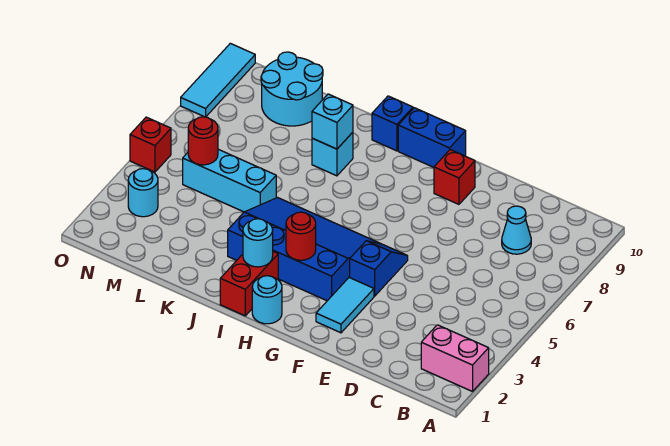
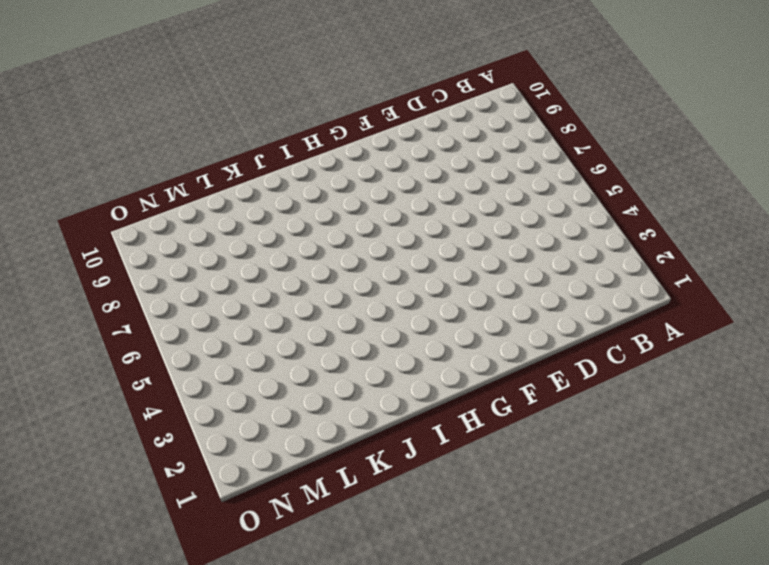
none -> pink brick A2:B2 level 1
none -> cyan cone C8 level 1
none -> cyan tile F2:F3 level 1

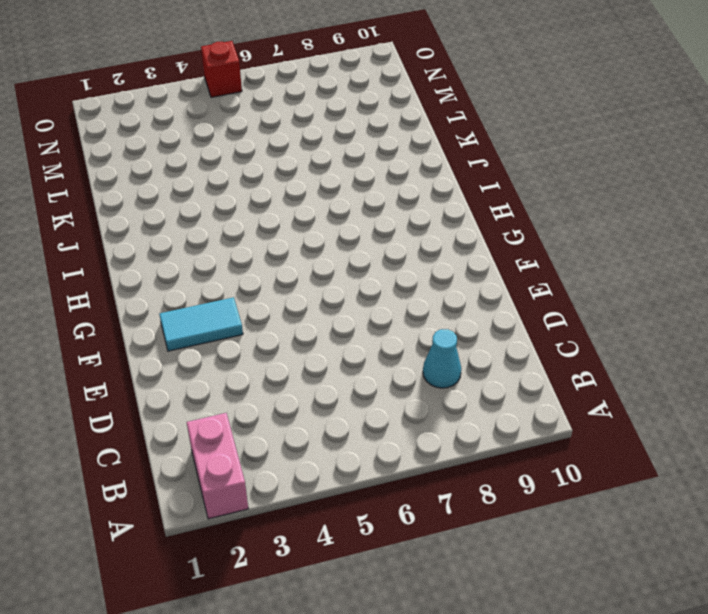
none -> blue slope F4:F5 level 1 top 4
none -> red brick F9 level 1
none -> blue slope G3:J5 level 1 top 3

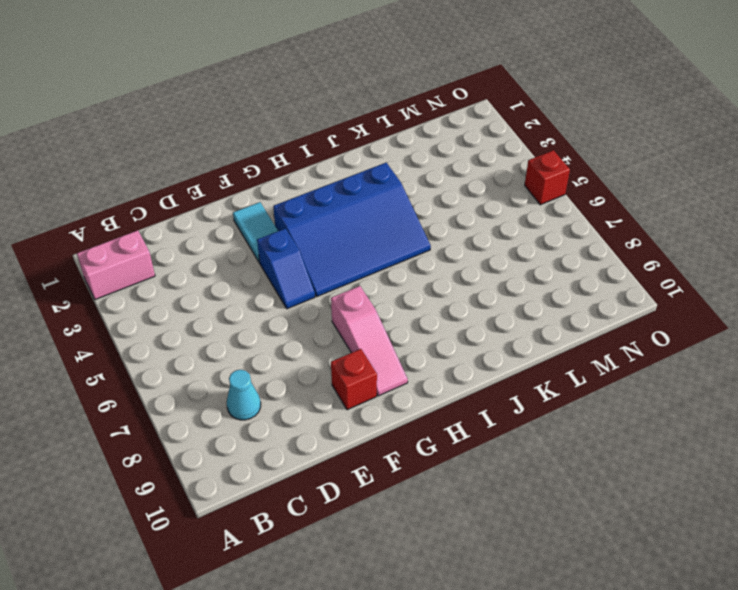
pink slope G7:G9 level 1 top 7 -> none
none -> blue brick G10:H10 level 1
none -> cyan round brick H1 level 1
none -> red brick I1:I2 level 1

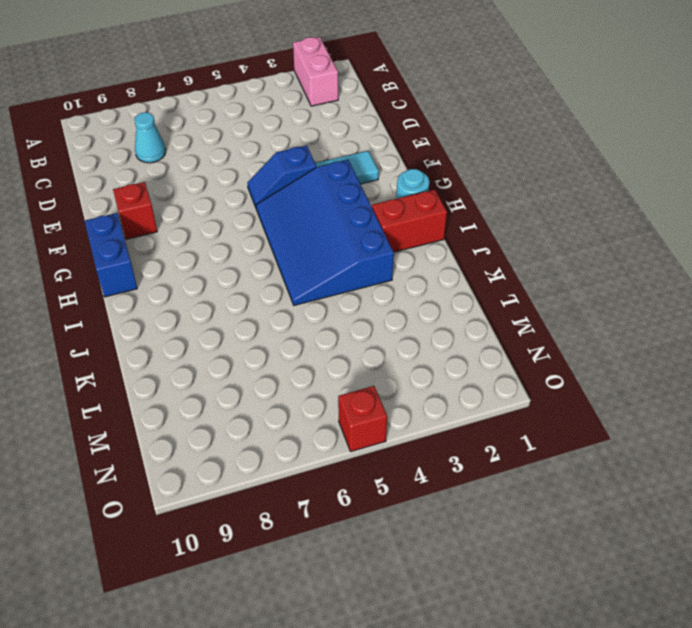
none -> blue brick I10 level 1
none -> cyan brick J8 level 1
none -> cyan brick K5:M5 level 1

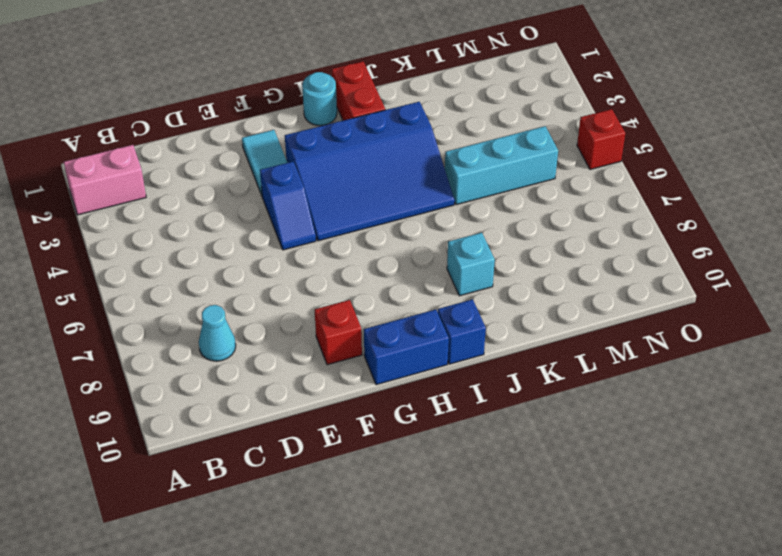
none -> cyan round brick L9:M10 level 1
none -> cyan round brick N3 level 1
none -> cyan tile O8:O10 level 1

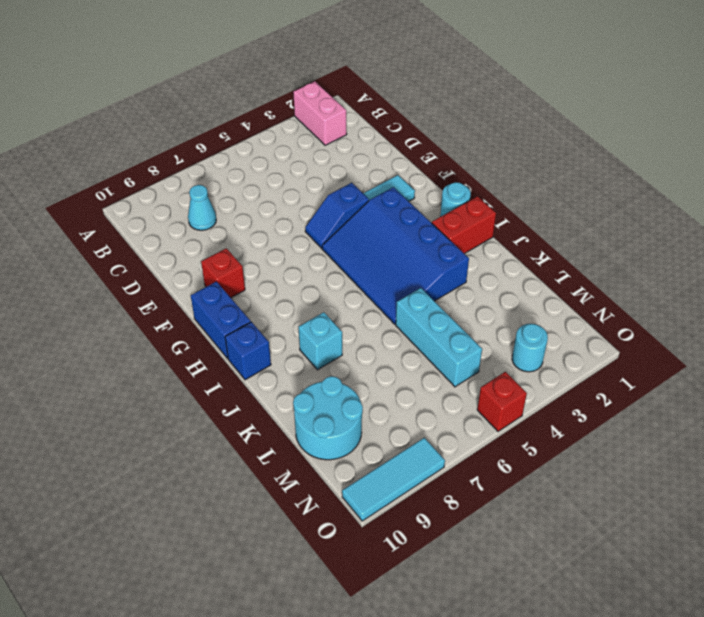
none -> red round brick H3 level 2
none -> cyan round brick I2 level 2
none -> cyan brick J8 level 2

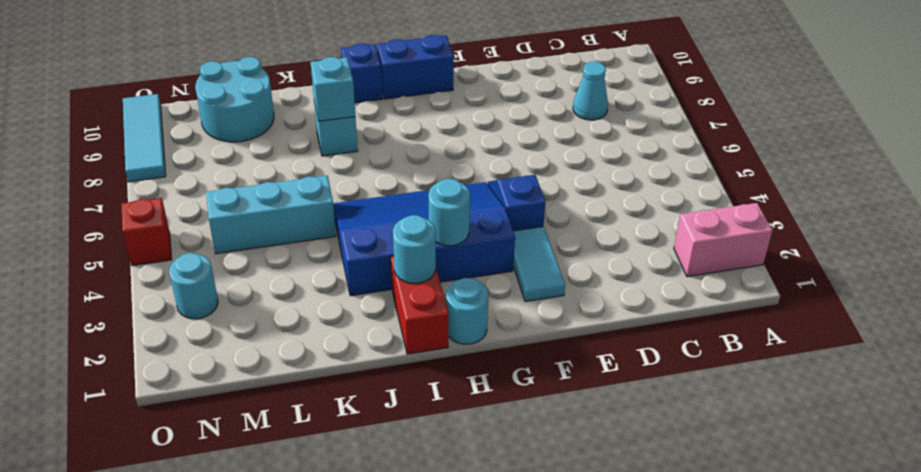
cyan round brick H3 level 2 -> red round brick H3 level 2
none -> red brick F9 level 1
none -> red round brick M5 level 2

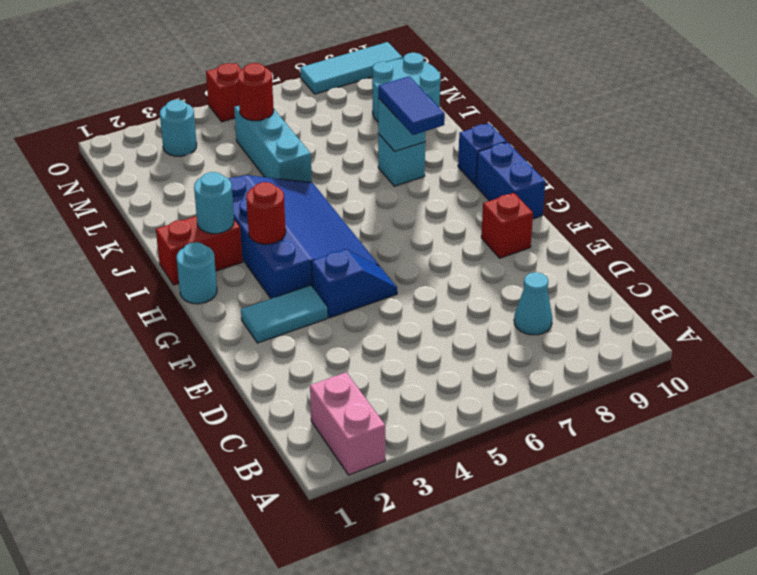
blue tile I8:J8 level 3 -> none

